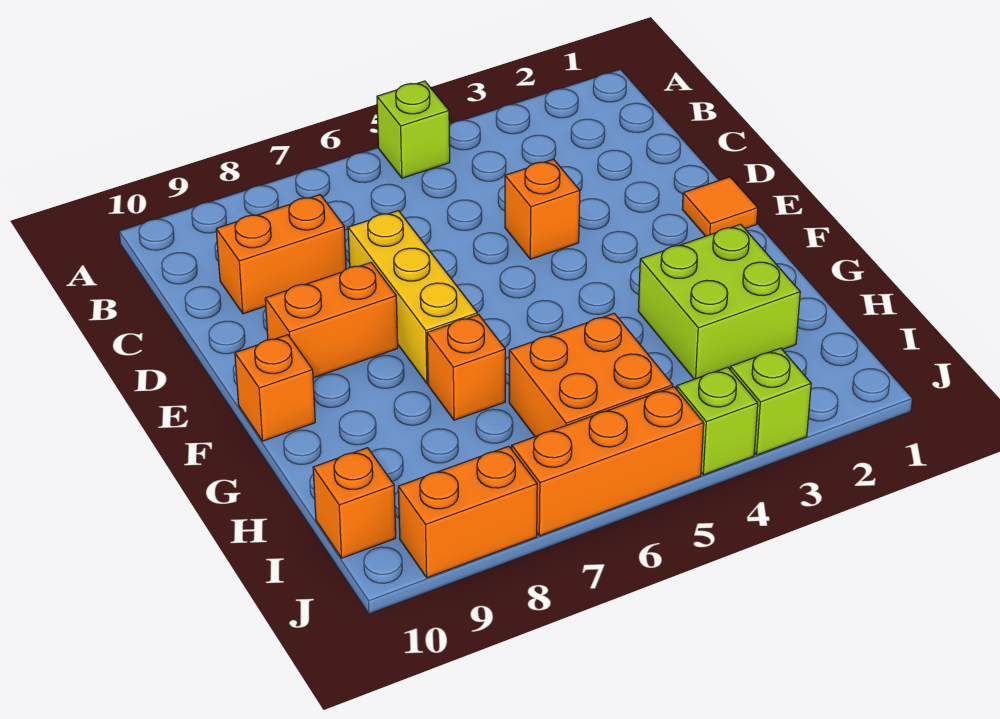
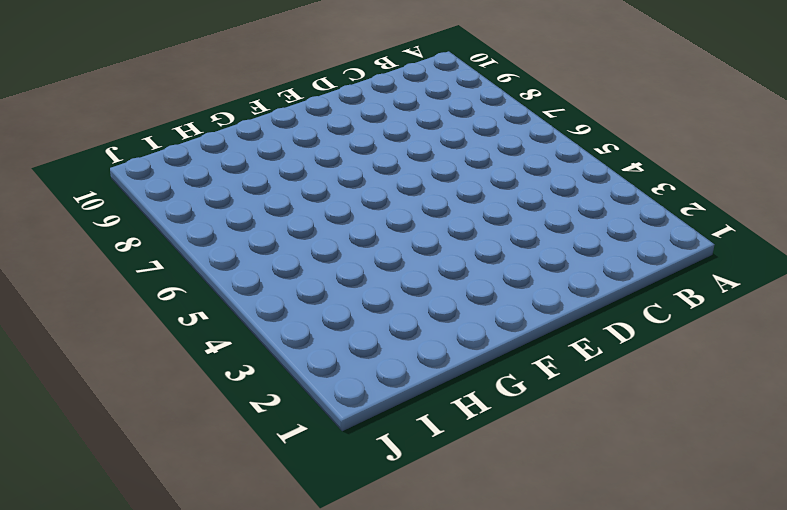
none -> lime brick A5 level 1
none -> orange brick C8:C9 level 1
none -> orange brick D4 level 1

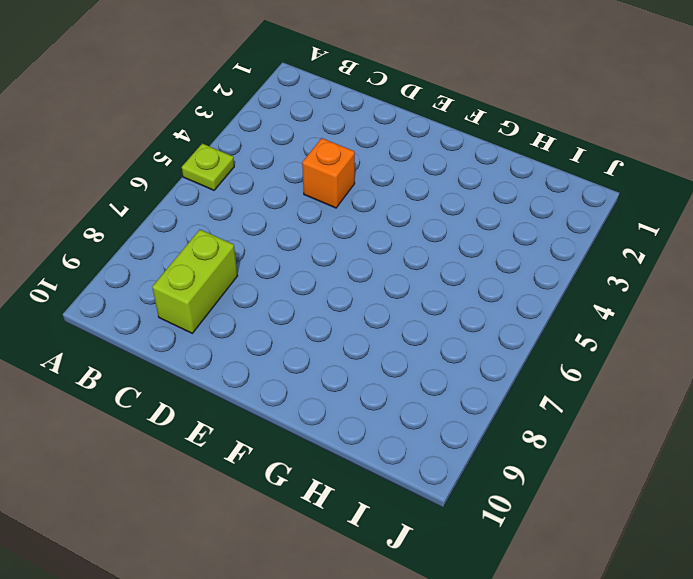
lime plate A5 level 1 -> lime brick A5 level 1
lime brick C8:C9 level 1 -> orange brick C8:C9 level 1
none -> yellow brick D7:F7 level 1
none -> orange tile E1 level 1
none -> orange brick E8:E9 level 1

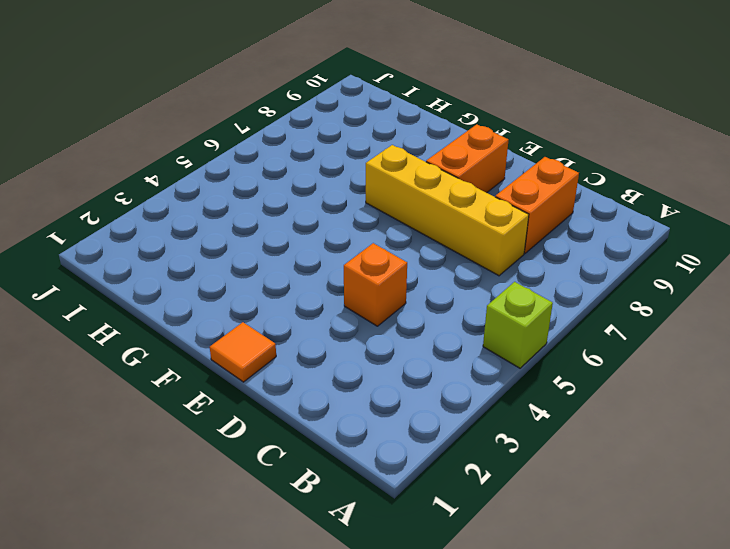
yellow brick C7:F7 level 1 -> yellow brick D7:F7 level 1
none -> orange brick F10 level 1
none -> lime brick G2:H3 level 1
none -> orange brick G7 level 1

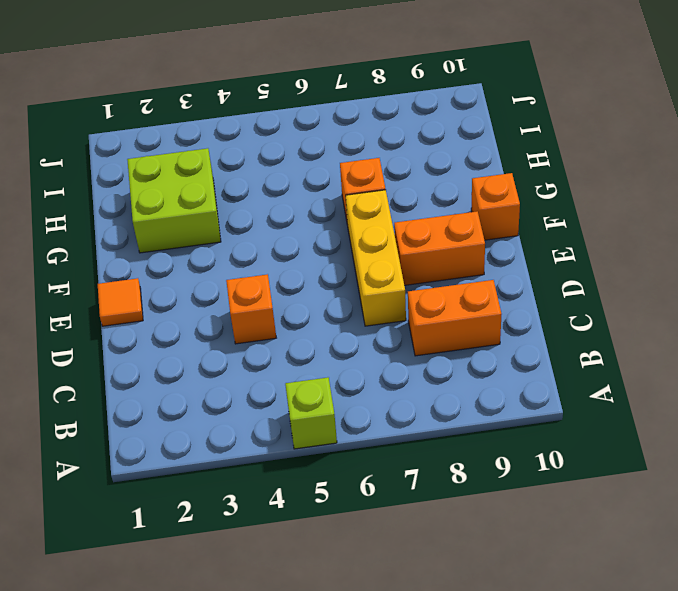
none -> orange brick H5:I6 level 1
none -> orange brick I10 level 1
none -> lime brick J3 level 1

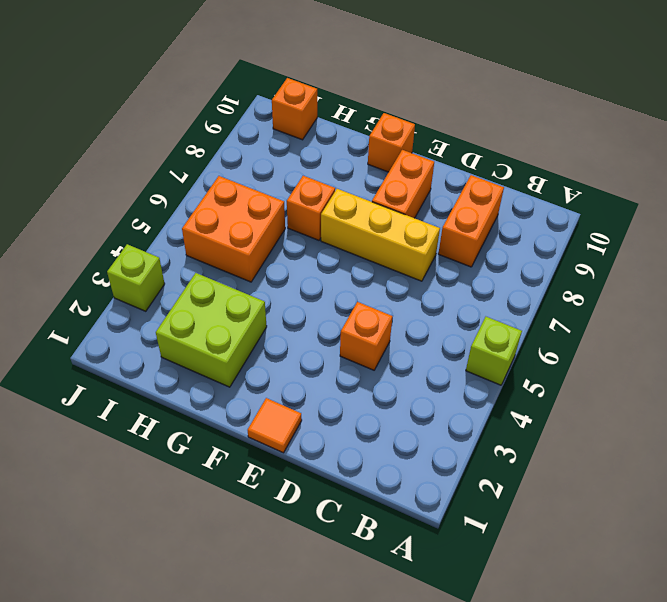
none -> lime brick J4 level 1
none -> orange brick J5:J7 level 1
none -> orange brick J8:J9 level 1

